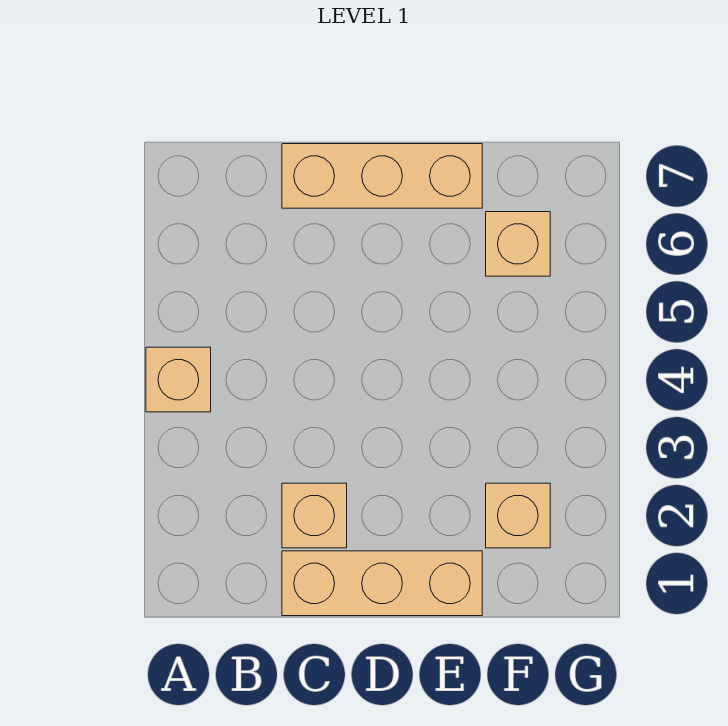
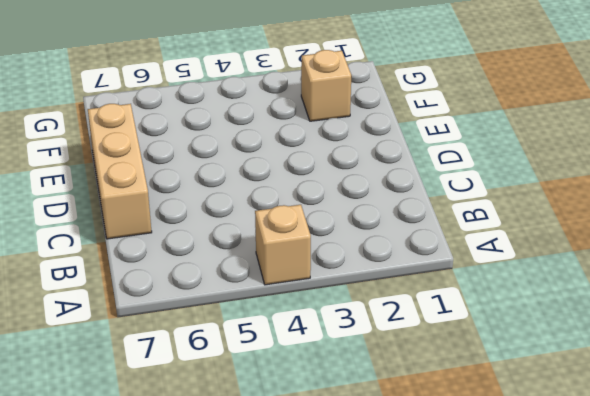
none -> tan brick C1:E1 level 1
none -> tan brick C2 level 1

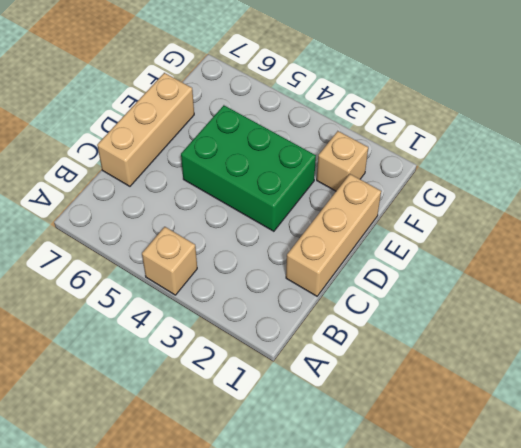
green brick D3:E5 level 1 -> none
none -> tan brick C2 level 1
none -> tan brick F6 level 1

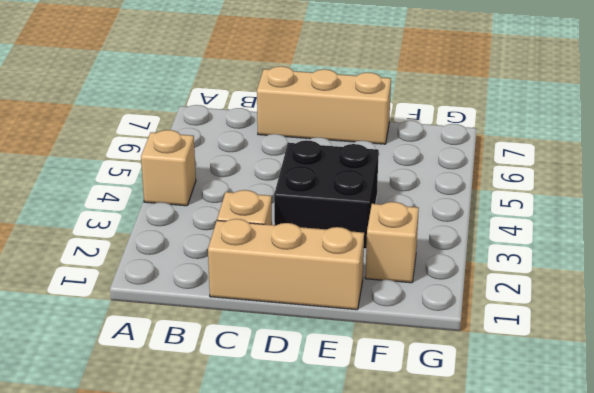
black brick D3:E4 level 1 -> none
none -> tan brick F6 level 1

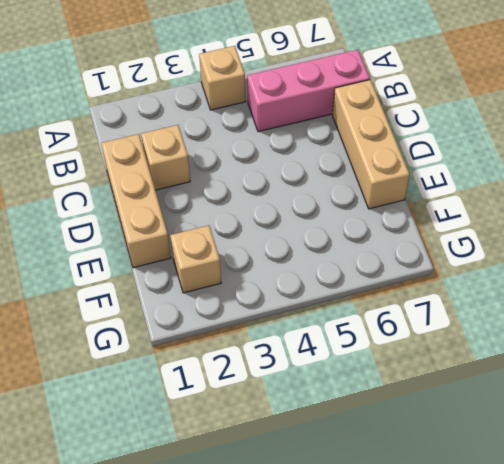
pink brick B5:B7 level 1 -> none
none -> tan brick F6 level 1

